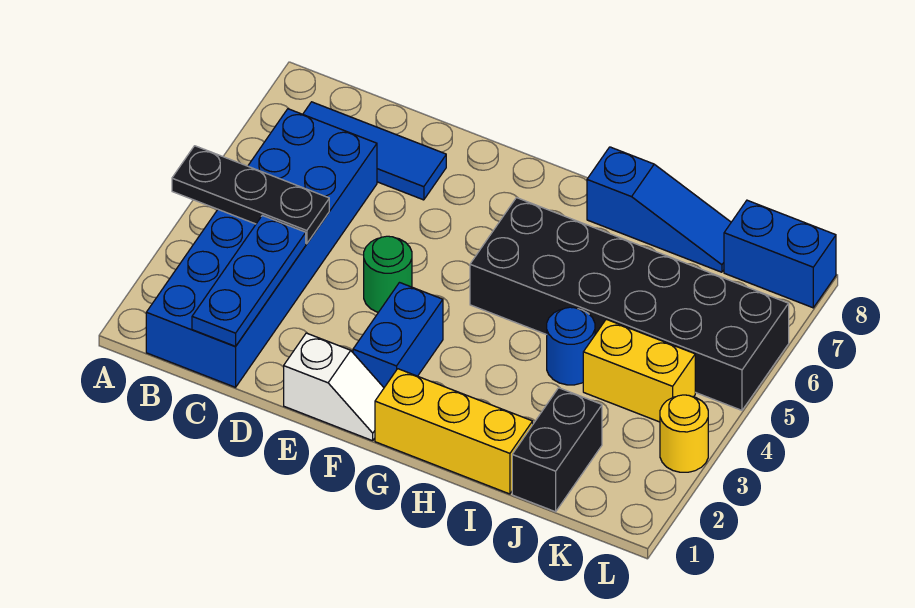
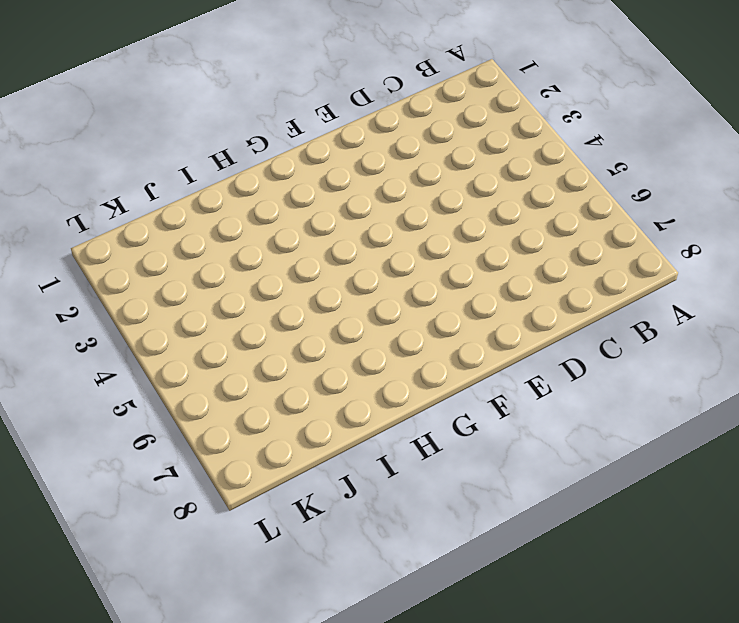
none -> blue brick B1:C6 level 1
none -> blue tile B7:D7 level 1
none -> white slope E1:F1 level 1 top E

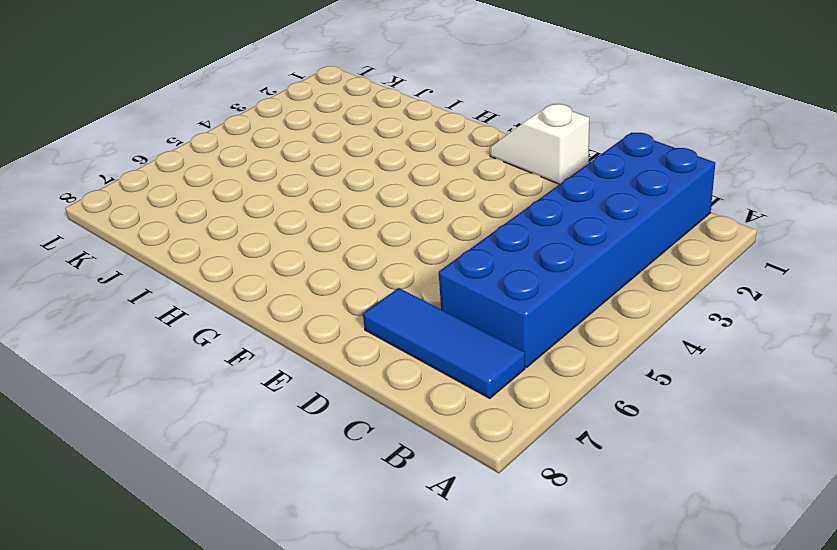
none -> green round brick E4 level 1
none -> blue brick F2:F3 level 1
none -> yellow brick G1:I1 level 1

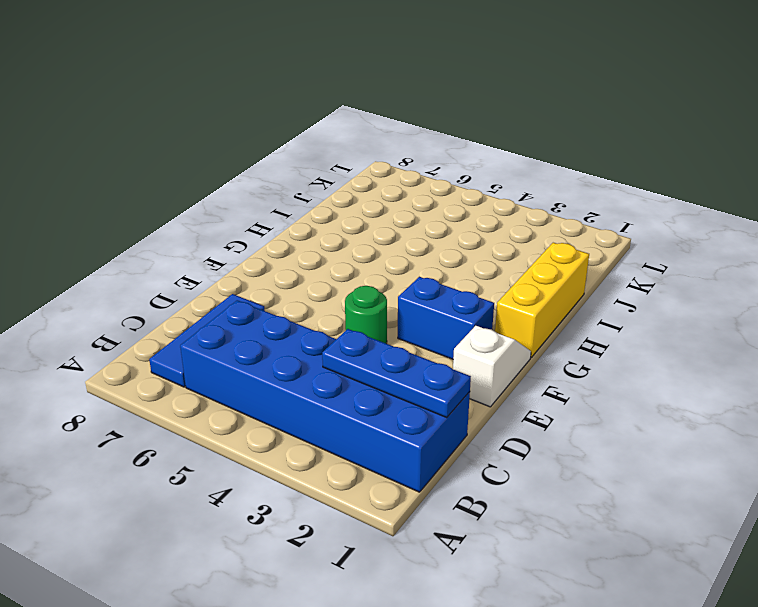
none -> black brick G5:L6 level 1
none -> blue slope H8:J8 level 1 top H
none -> blue round brick I4 level 1

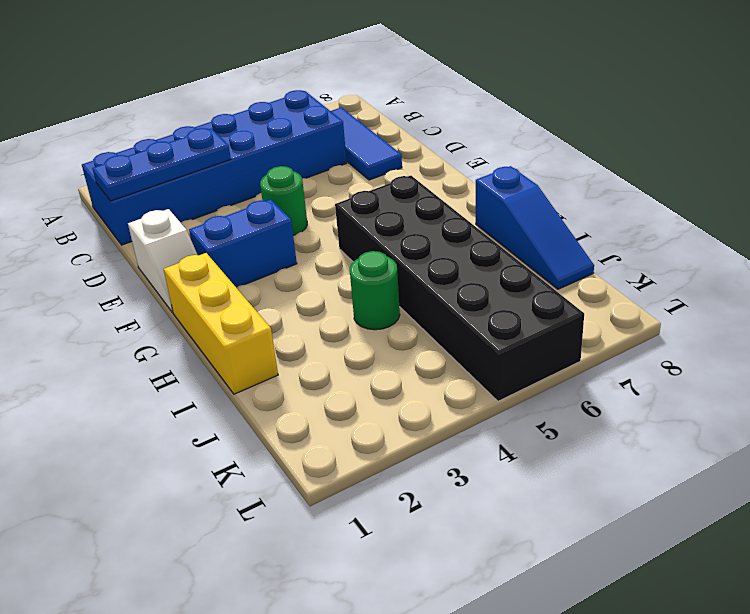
green round brick I4 level 1 -> blue round brick I4 level 1
none -> black brick J1:J2 level 1
none -> yellow brick J4:K4 level 1
none -> blue brick K8:L8 level 1

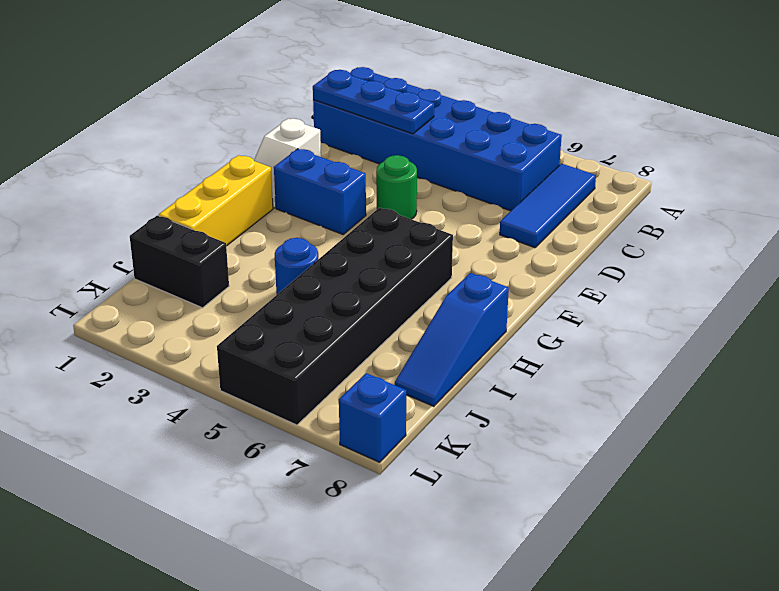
blue brick L8 level 1 -> blue brick K8:L8 level 1
none -> yellow brick J4:K4 level 1
none -> yellow round brick L3 level 1
none -> black plate A4:C4 level 2

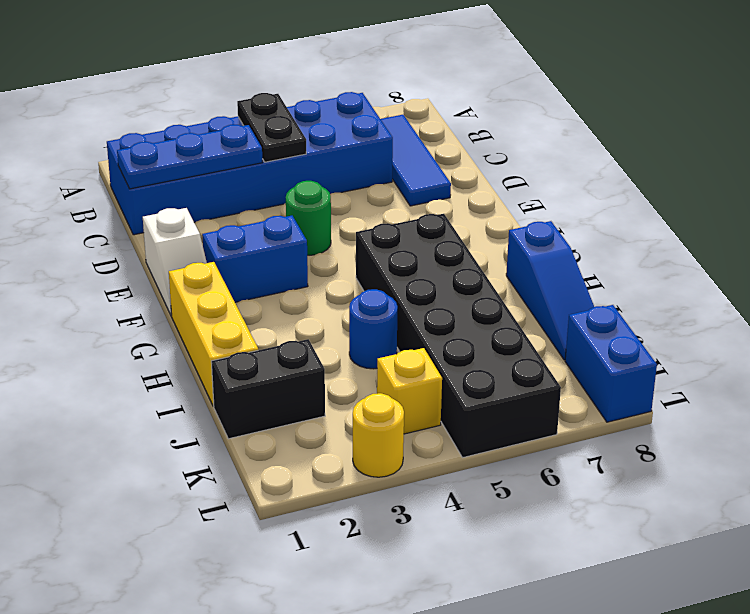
black plate B4:C4 level 2 -> black plate A4:C4 level 2
yellow brick K4 level 1 -> yellow brick J4:K4 level 1

